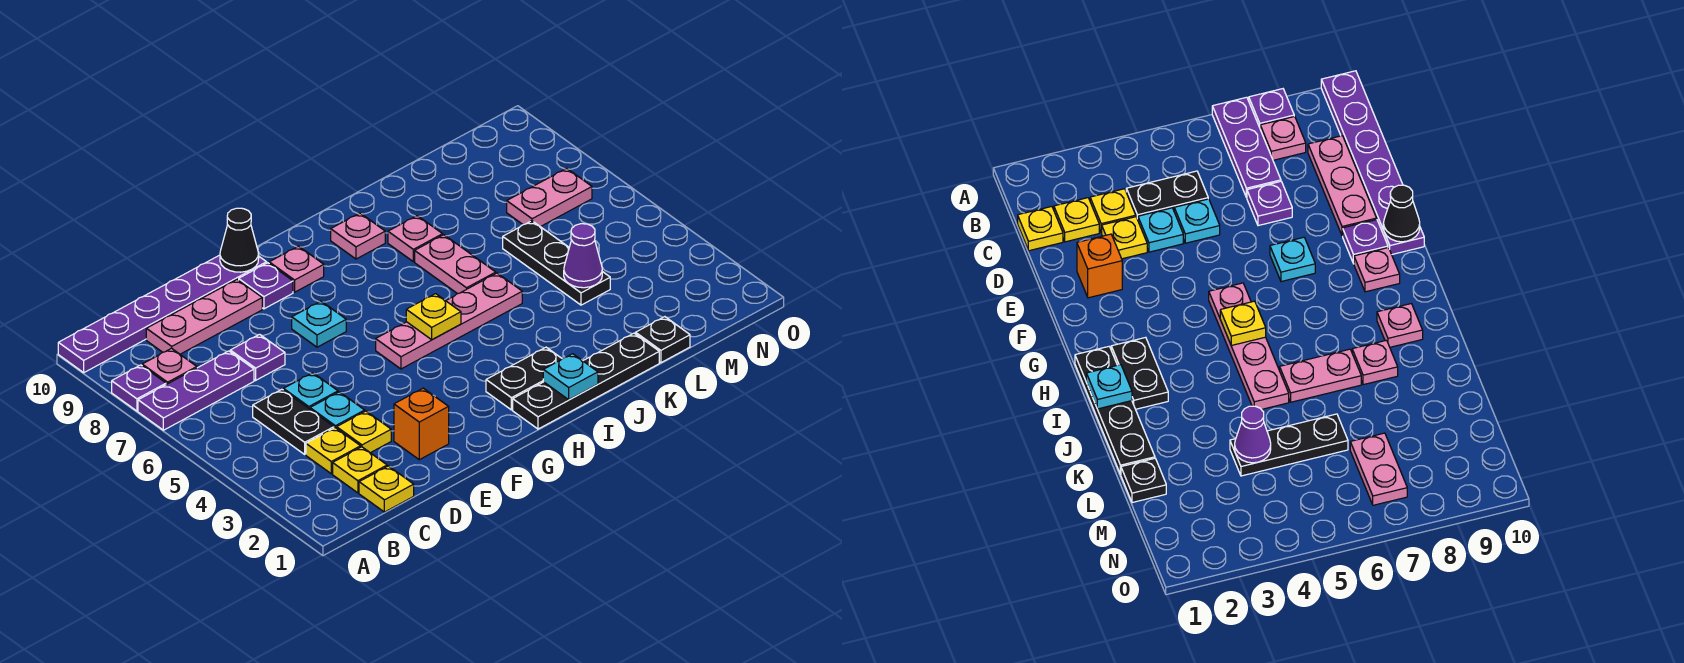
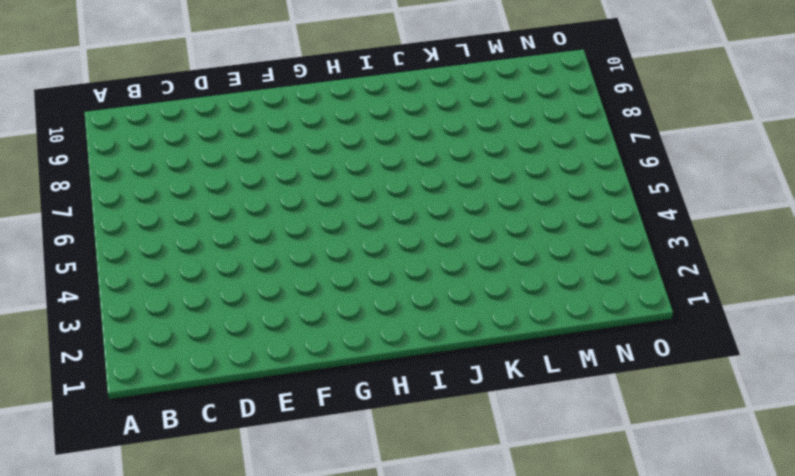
none -> purple plate A7:C7 level 1
none -> purple plate A8 level 1
none -> purple plate A10:F10 level 1
none -> pink plate B8 level 1

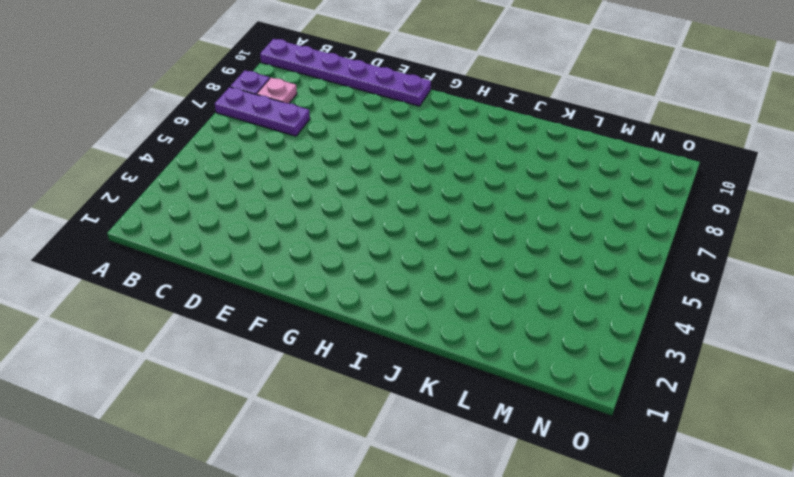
none -> yellow plate C1 level 1
none -> yellow plate C2 level 1
none -> yellow plate C3 level 1
none -> black plate C4:C5 level 1

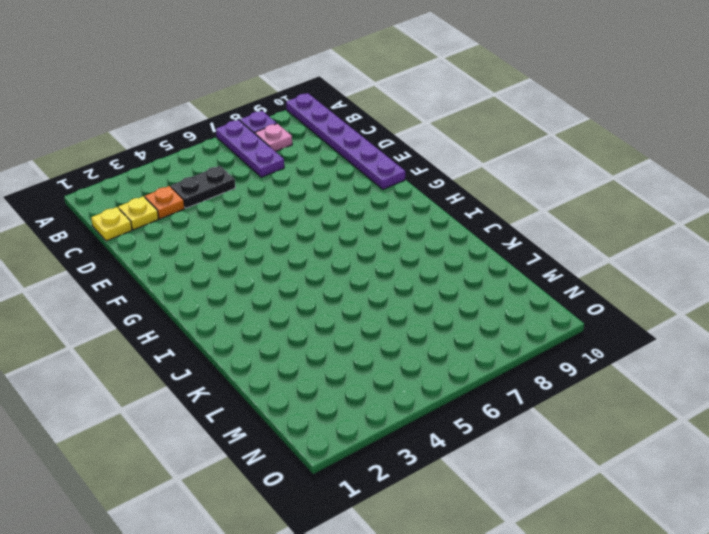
orange plate C3 level 1 -> yellow plate C3 level 1
none -> pink plate C9:E9 level 1
none -> yellow plate D3 level 1
none -> cyan plate D4 level 1
none -> cyan plate D5 level 1

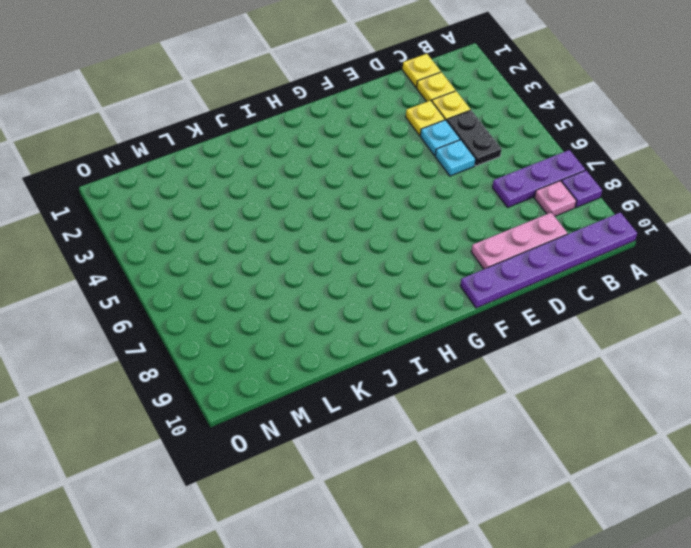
none -> purple plate D7 level 1
none -> orange brick E2 level 1
none -> cyan plate F7 level 1
none -> purple plate F9 level 1

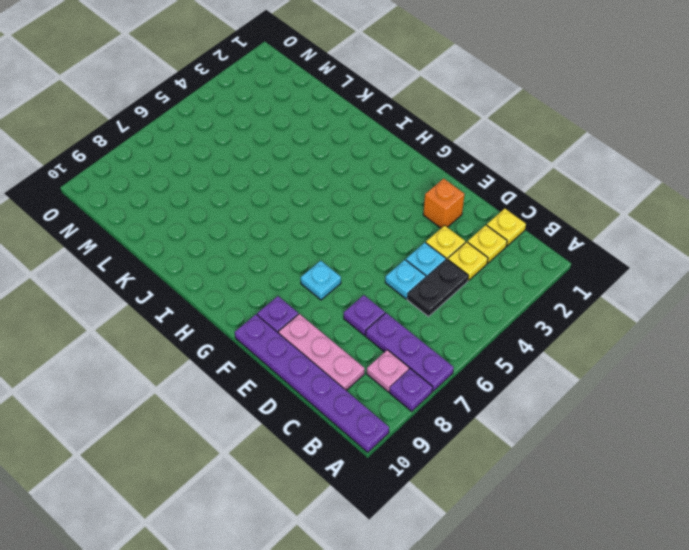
none -> pink plate G5:J5 level 1
none -> pink plate G9 level 1
none -> black plate H1:K1 level 1
none -> black plate H2:I2 level 1

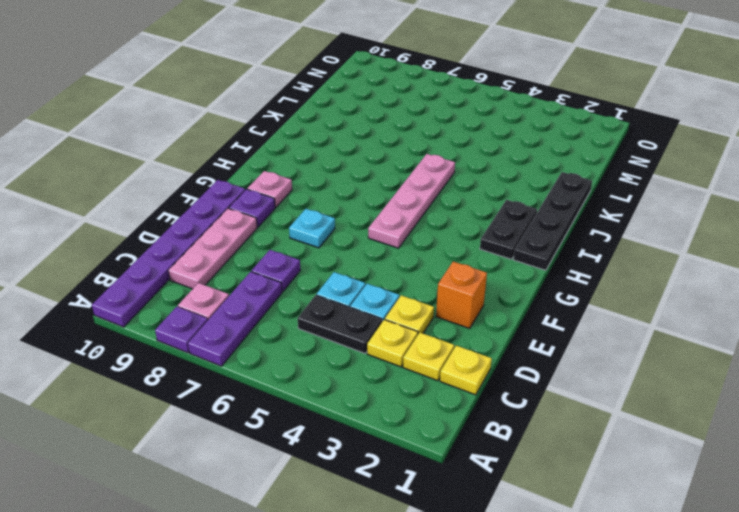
none -> pink plate I9 level 1
none -> pink plate J6:J7 level 1
none -> pink plate J8 level 1
none -> black plate L1 level 1

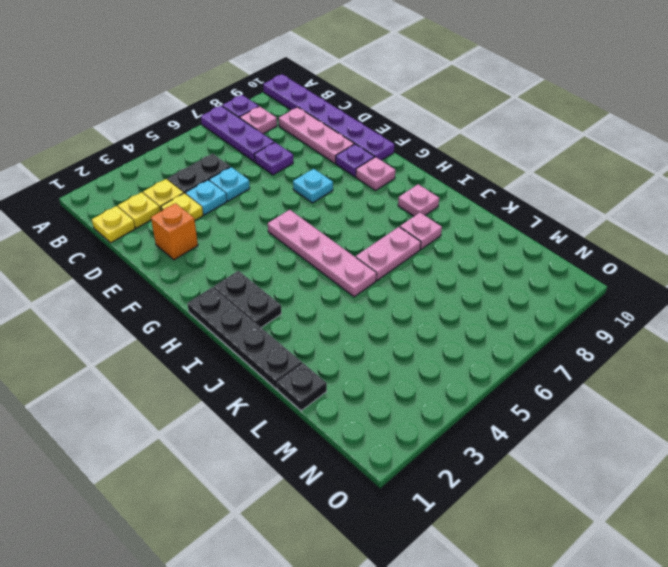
none -> black plate L4:L6 level 1
none -> pink plate M7:N7 level 1
none -> black cone F10 level 2
none -> yellow plate H5 level 2

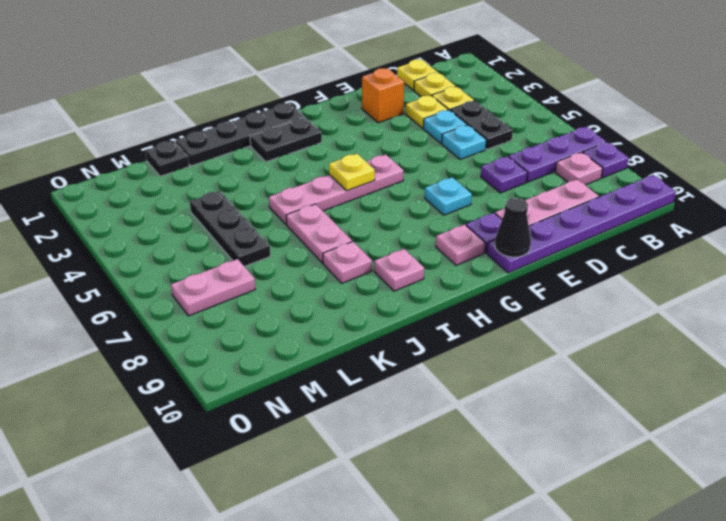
none -> cyan plate I1 level 2
none -> purple cone L4 level 2

